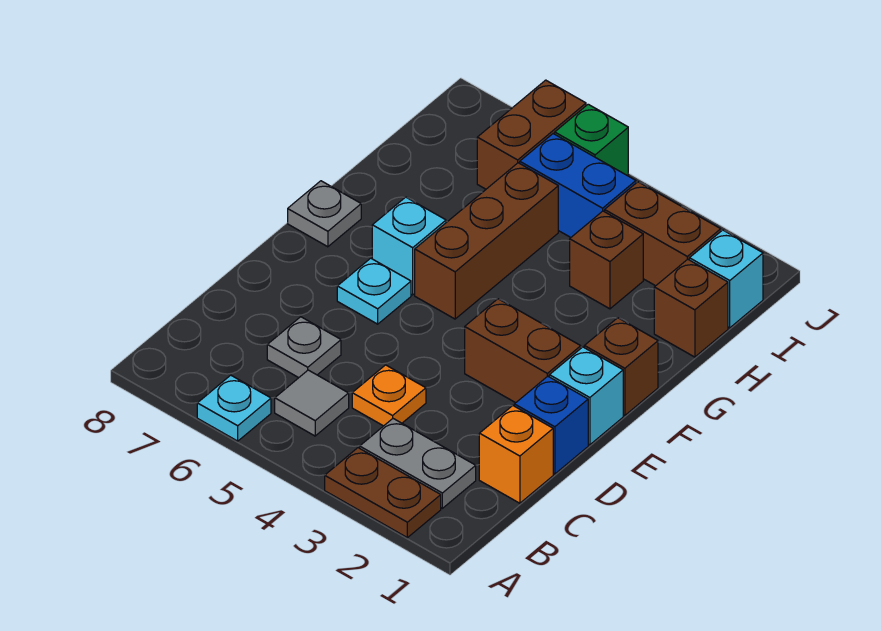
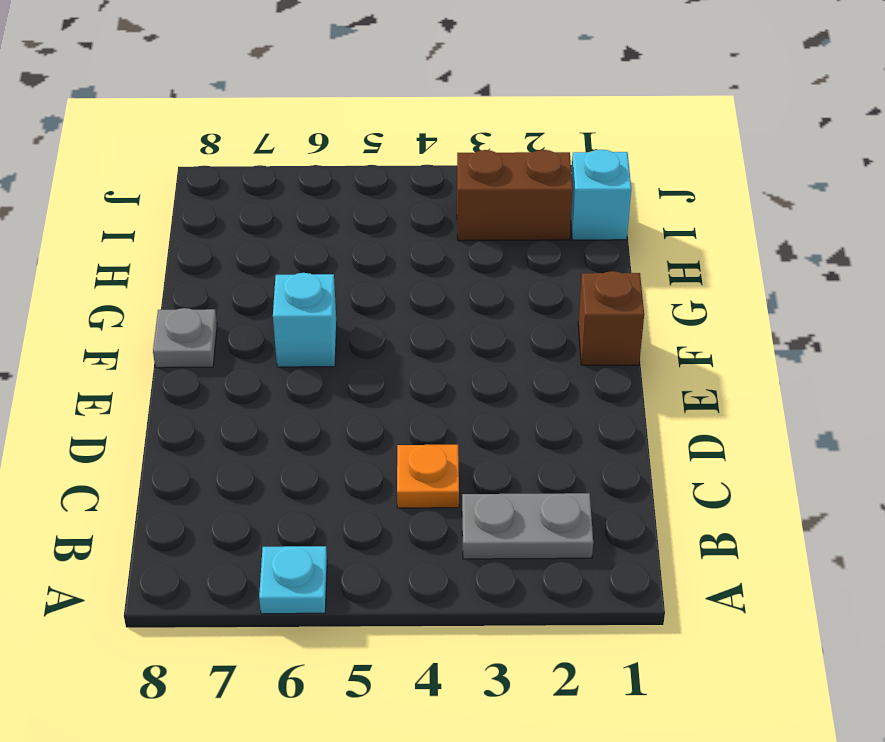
none -> brown plate A2:A3 level 1
none -> grey tile B5 level 1
none -> orange brick C1 level 1

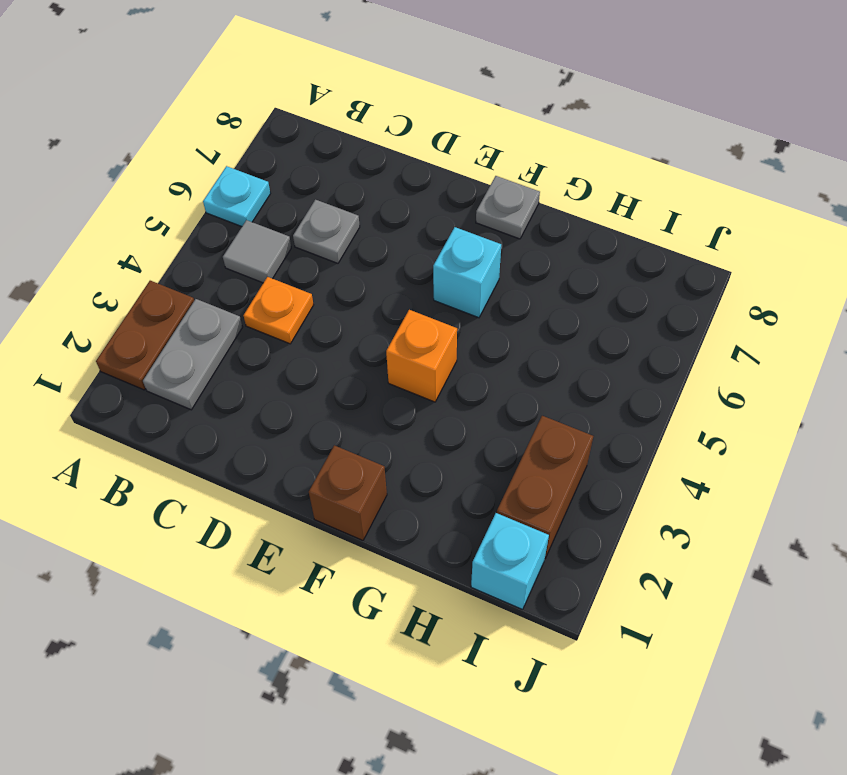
orange brick F4 level 1 -> orange brick C1 level 1
none -> blue brick D1 level 1
none -> cyan brick E1 level 1
none -> brown brick E2:E3 level 1

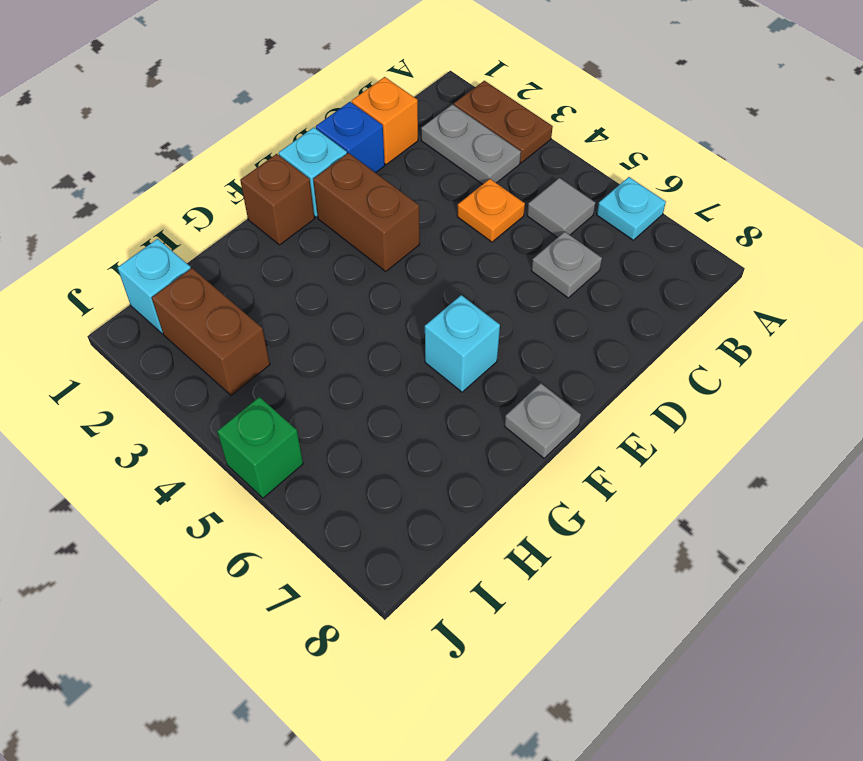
none -> cyan plate E6 level 1
none -> brown brick F5:H5 level 1
none -> brown brick H1 level 1

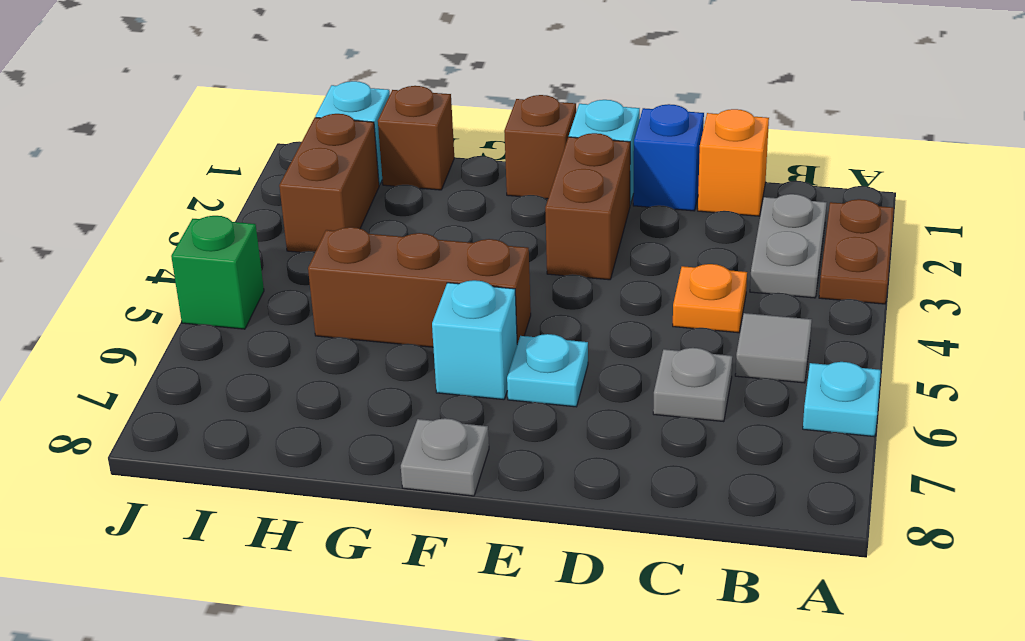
none -> brown brick H3 level 1
none -> blue brick I4:I5 level 1
none -> brown brick I6:J6 level 1

